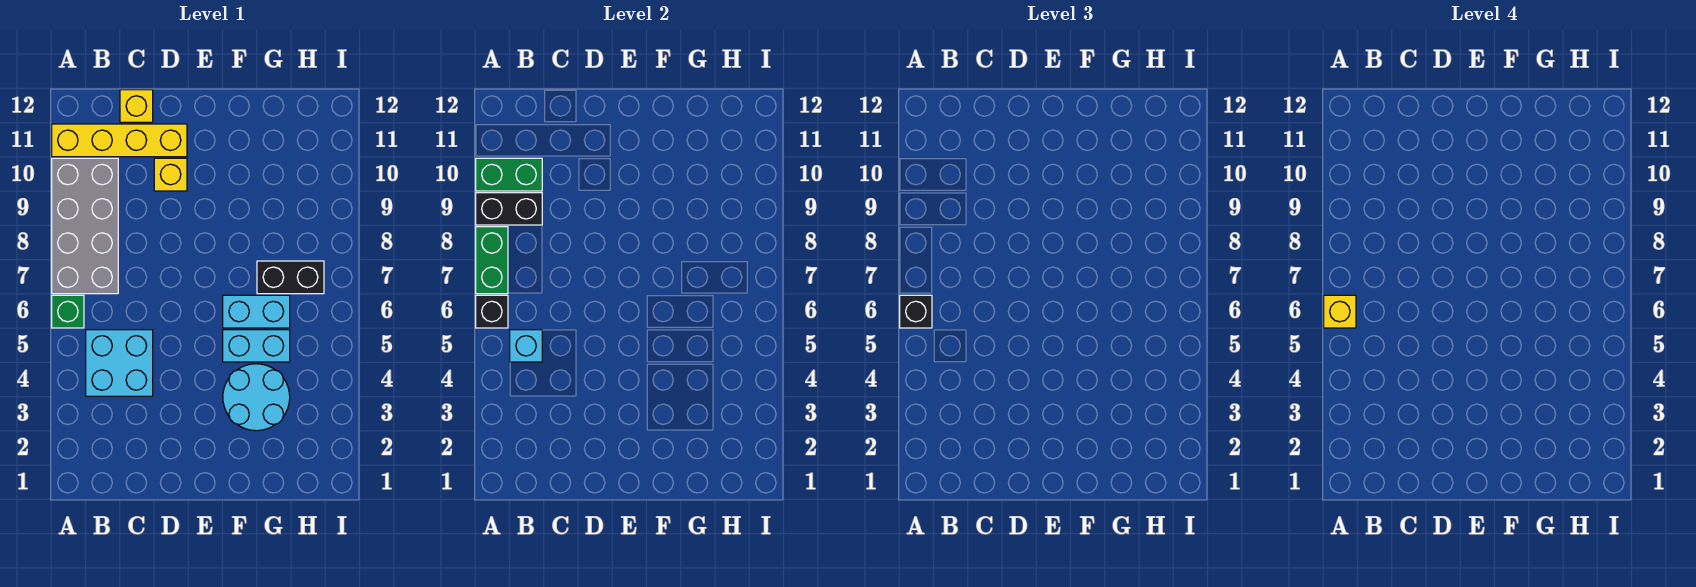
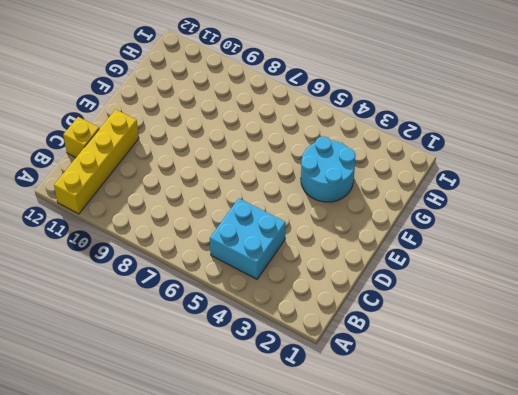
none -> green brick A6 level 1
none -> grey brick A7:B10 level 1
none -> yellow brick D10 level 1

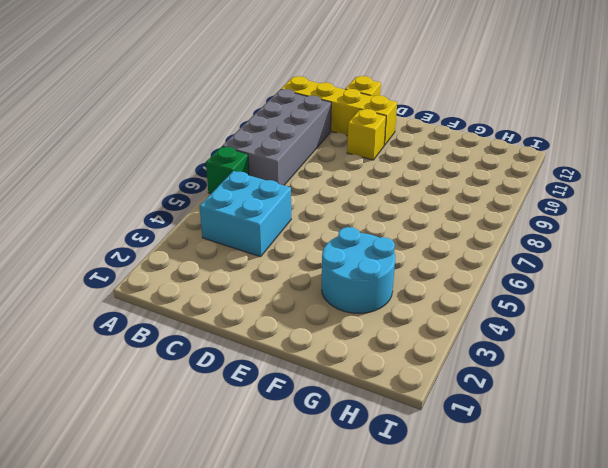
none -> cyan brick F5:G5 level 1
none -> cyan brick F6:G6 level 1
none -> black brick G7:H7 level 1

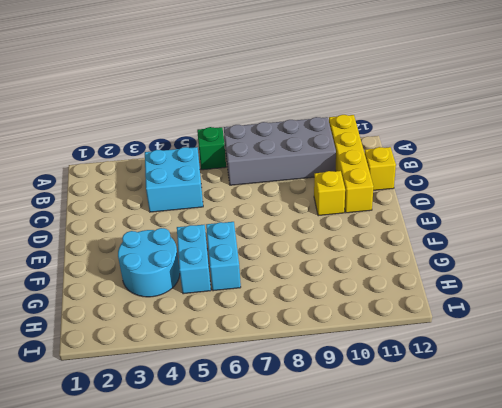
none -> black brick G7:H7 level 1
none -> black brick A6 level 2
none -> green brick A7:A8 level 2

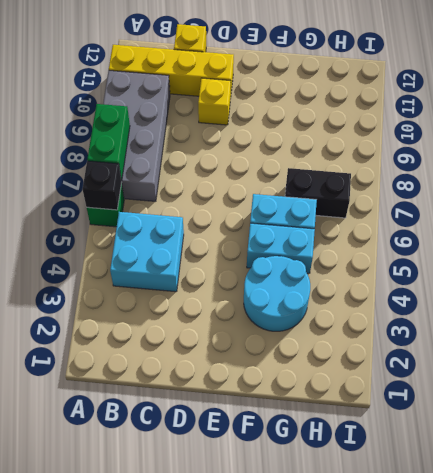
none -> black brick A9:B9 level 2
none -> green brick A10:B10 level 2
none -> cyan brick B5 level 2

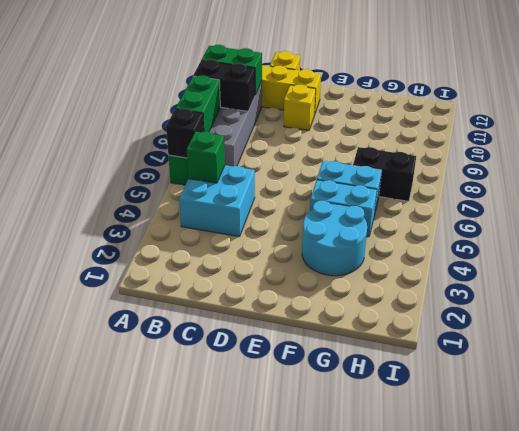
green brick B5 level 2 -> cyan brick B5 level 2
none -> black brick A6 level 3
none -> yellow brick A6 level 4

